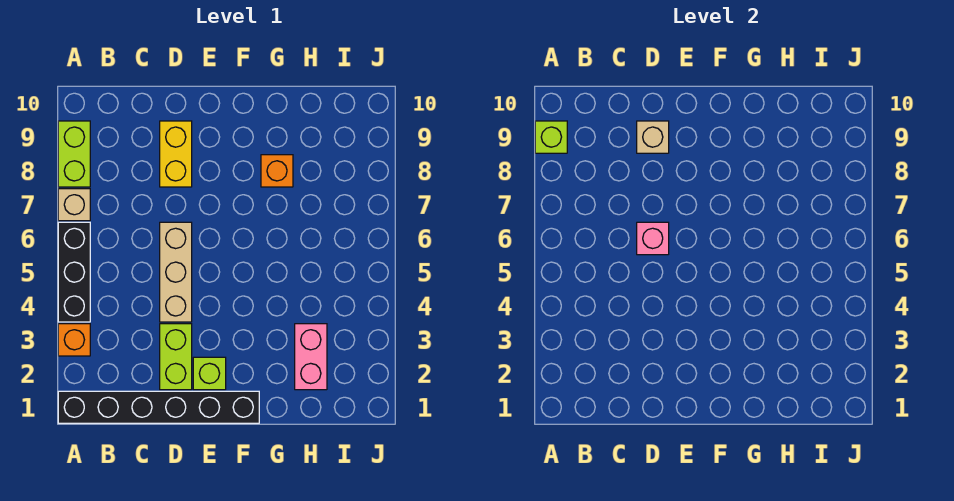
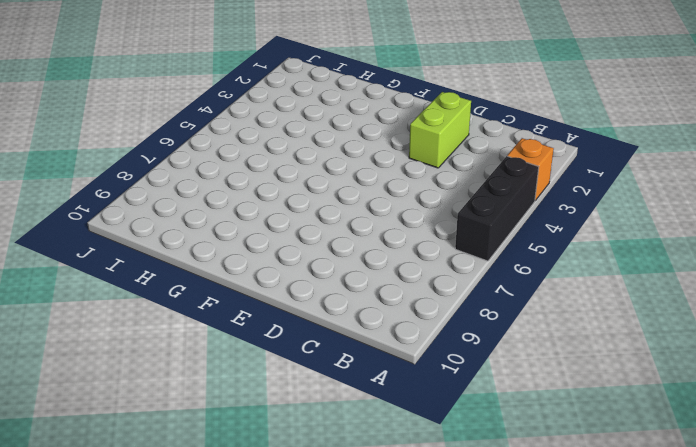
none -> black brick A1:F1 level 1
none -> tan brick A7 level 1
none -> lime brick A8:A9 level 1

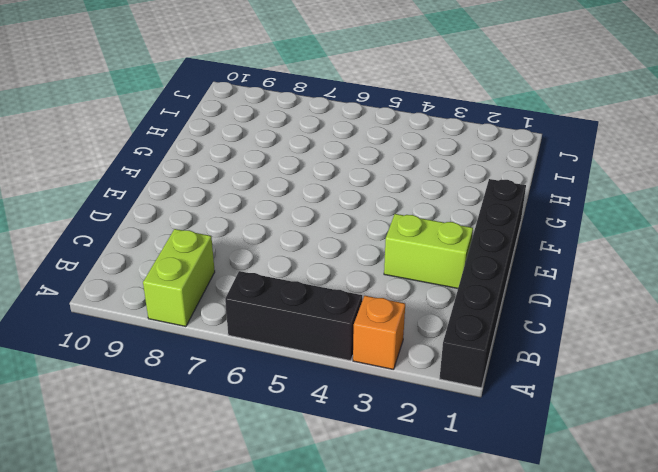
lime brick A8:B8 level 1 -> lime brick A8:A9 level 1
none -> tan brick A7 level 1
none -> tan brick D4:D6 level 1
none -> yellow brick D8:D9 level 1

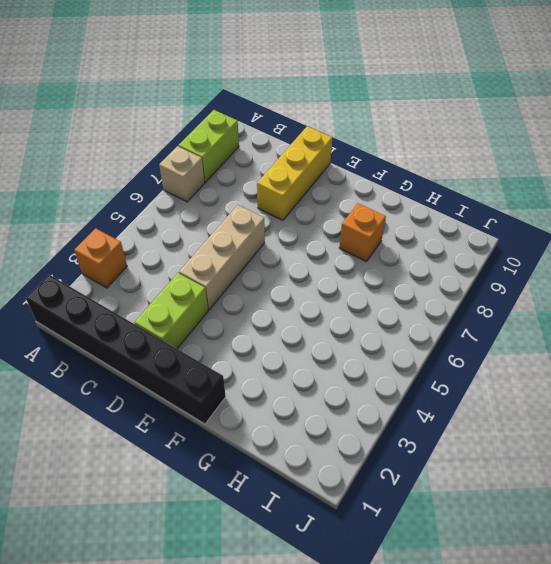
yellow brick D8:D10 level 1 -> yellow brick D8:D9 level 1
none -> black brick A4:A6 level 1
none -> lime brick E2 level 1
none -> pink brick H2:H3 level 1

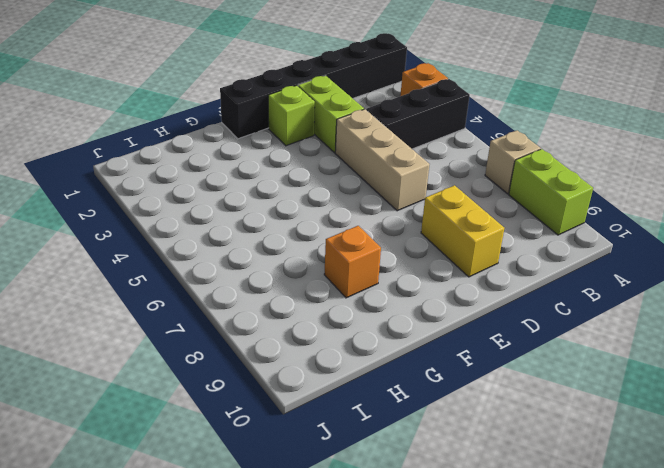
black brick A4:C4 level 1 -> black brick A4:A6 level 1
none -> pink brick H2:H3 level 1
none -> lime brick A9 level 2
none -> pink brick D6 level 2

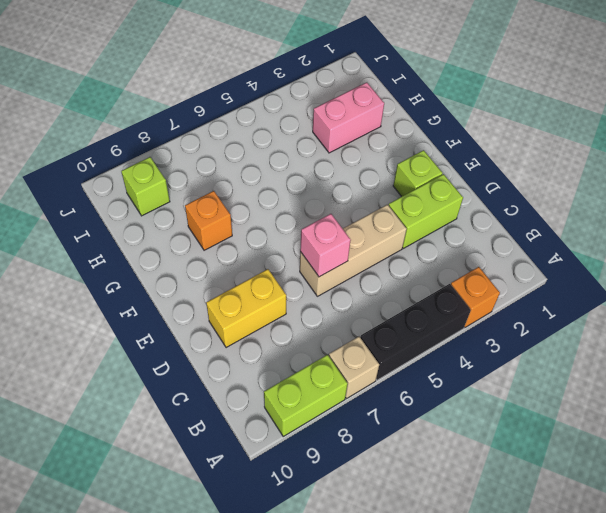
lime brick I9 level 1 -> lime brick A9 level 2
none -> black brick A1:F1 level 1
none -> tan brick D9 level 2

